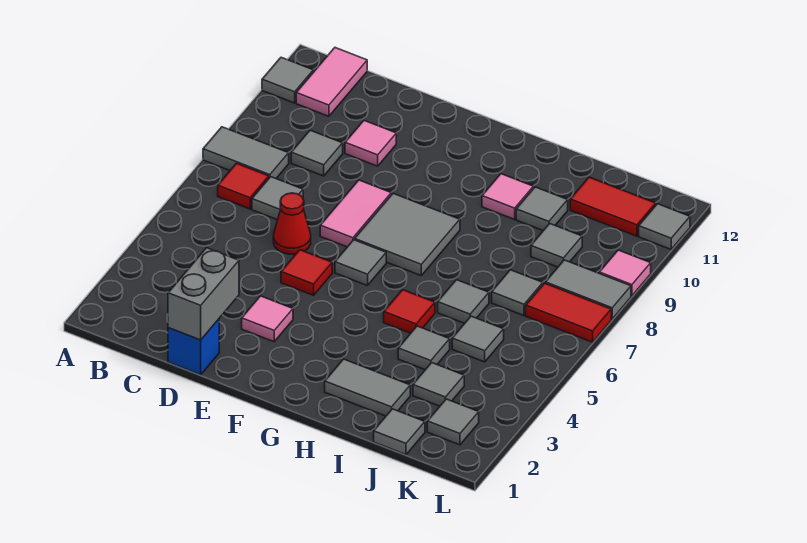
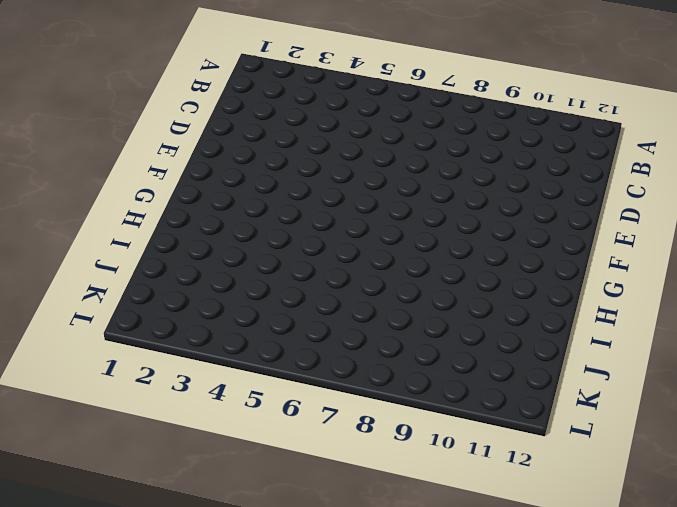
none -> grey tile A8:B8 level 1
none -> grey tile A11 level 1
none -> red tile B7 level 1
none -> pink tile B11:B12 level 1

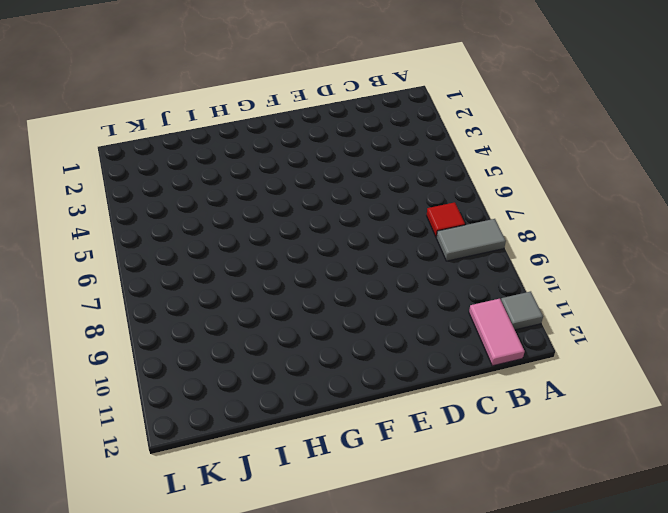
none -> grey tile C7 level 1
none -> grey tile C9 level 1
none -> blue brick D1 level 1
none -> red cone D6 level 1

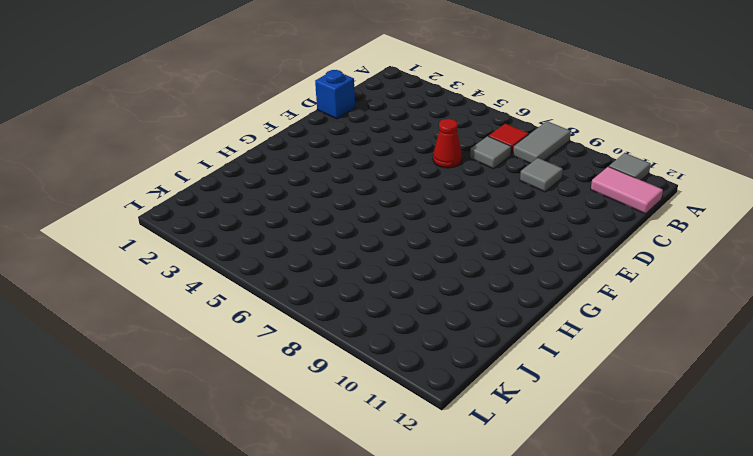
none -> pink tile D10 level 1
none -> pink tile E3 level 1
none -> red tile E5 level 1
none -> pink tile E7:E8 level 1

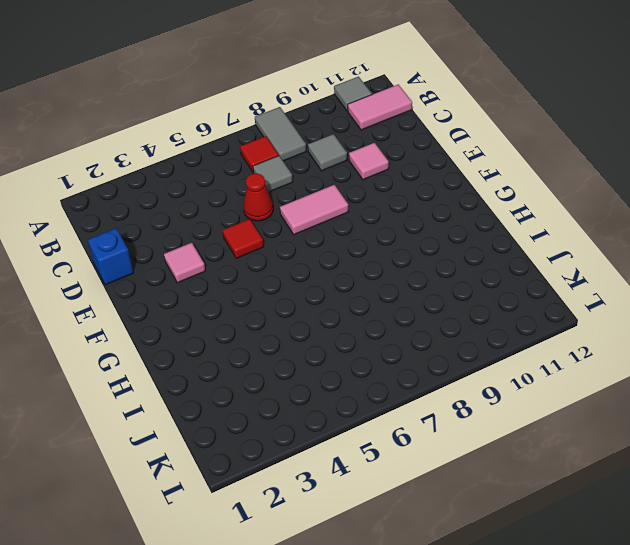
none -> grey tile F6 level 1
none -> grey tile F7:G8 level 1
none -> grey tile H2:I2 level 1
none -> red tile H5 level 1

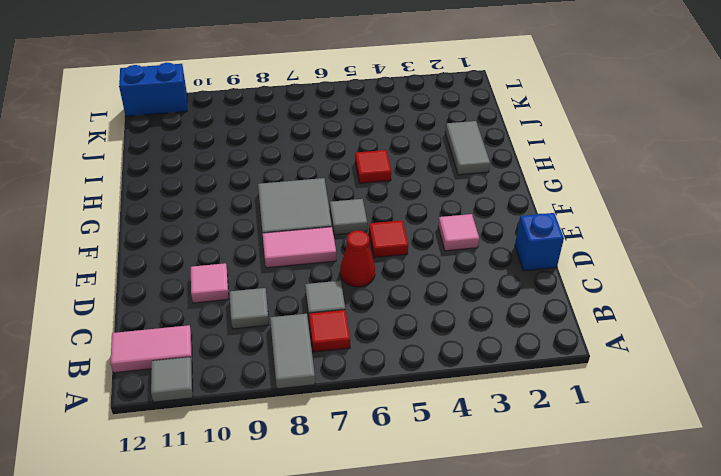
blue brick L11:L12 level 1 -> grey tile L11 level 1
none -> pink tile H10 level 1
none -> grey tile I4 level 1
none -> grey tile I6 level 1
none -> grey tile I10 level 1

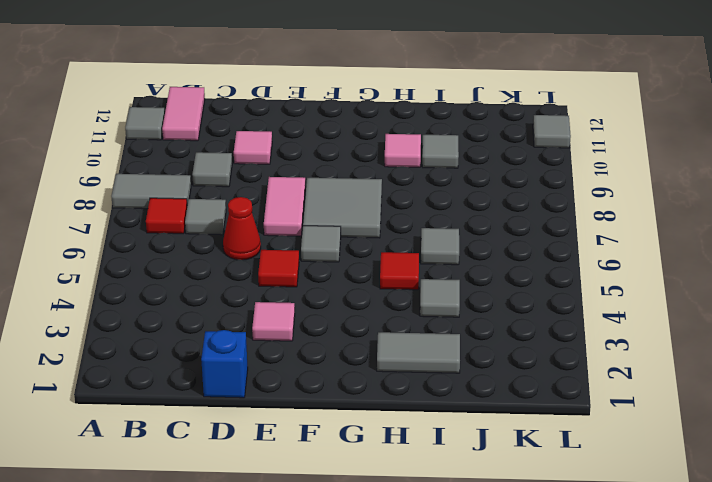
none -> grey tile J1 level 1
none -> grey tile J3 level 1
none -> grey tile J5 level 1
none -> grey tile J7 level 1

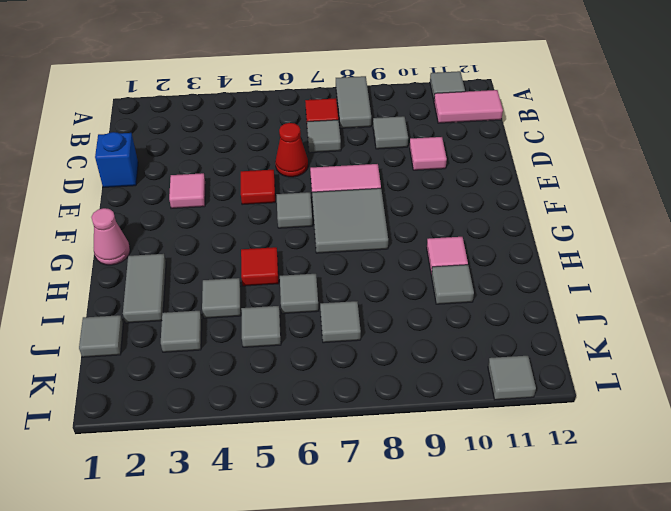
pink cone G1 level 1 -> none
none -> grey tile J9 level 1
none -> red tile J11:K11 level 1
none -> grey tile K2 level 1
none -> red tile K7:L7 level 1

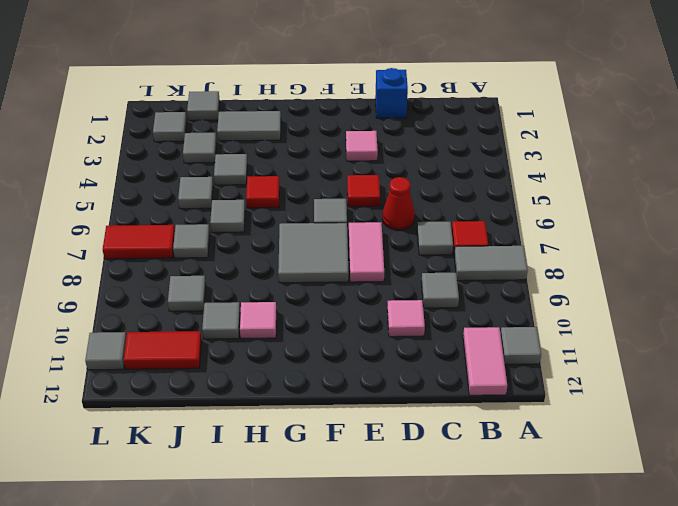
none -> grey tile K8:L8 level 1
none -> pink tile L9 level 1
none -> grey brick D1:D2 level 2

